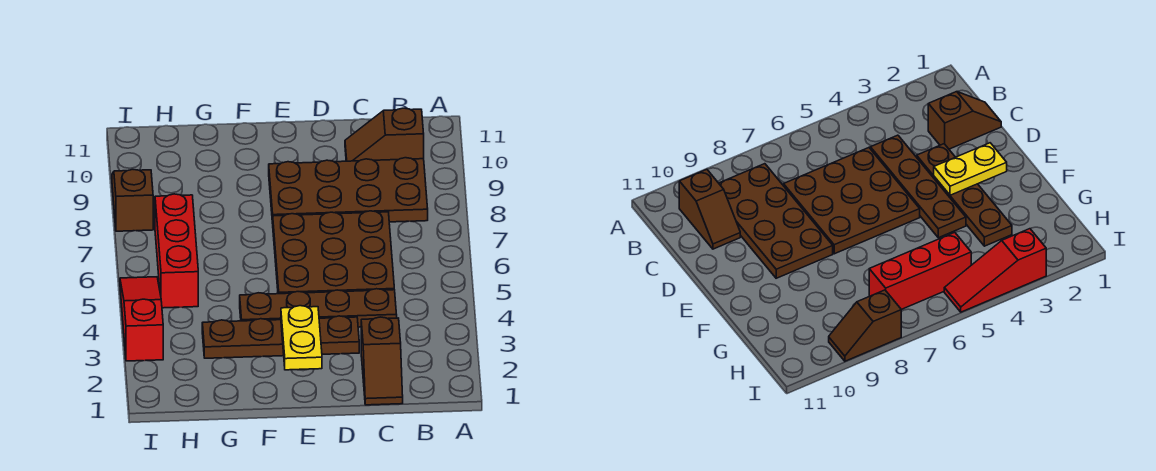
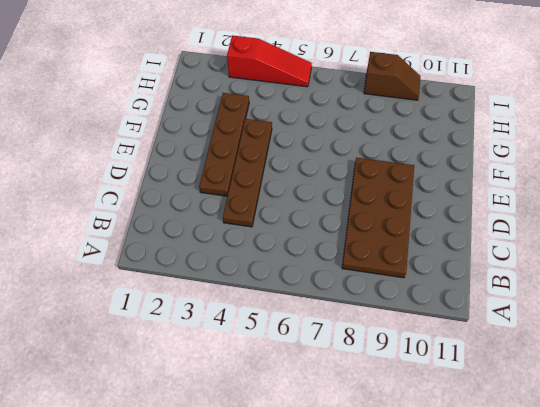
none -> brown slope B10:C10 level 1 top B
none -> brown slope C1:C2 level 1 top 2

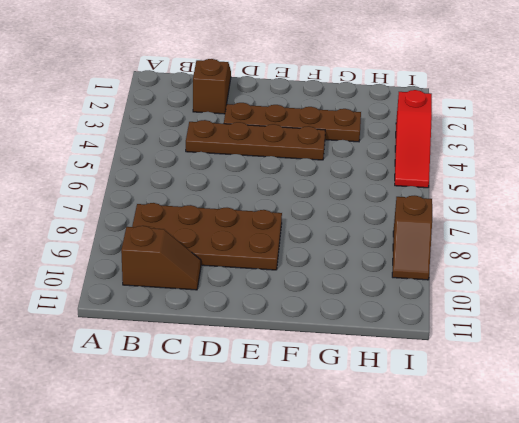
none -> brown plate C5:E7 level 1
none -> red brick H5:H7 level 1

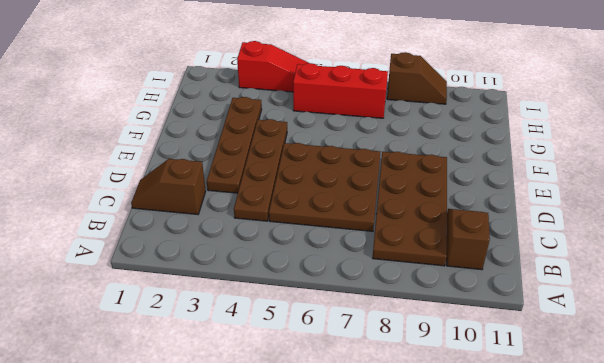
none -> yellow plate E2:E3 level 2

